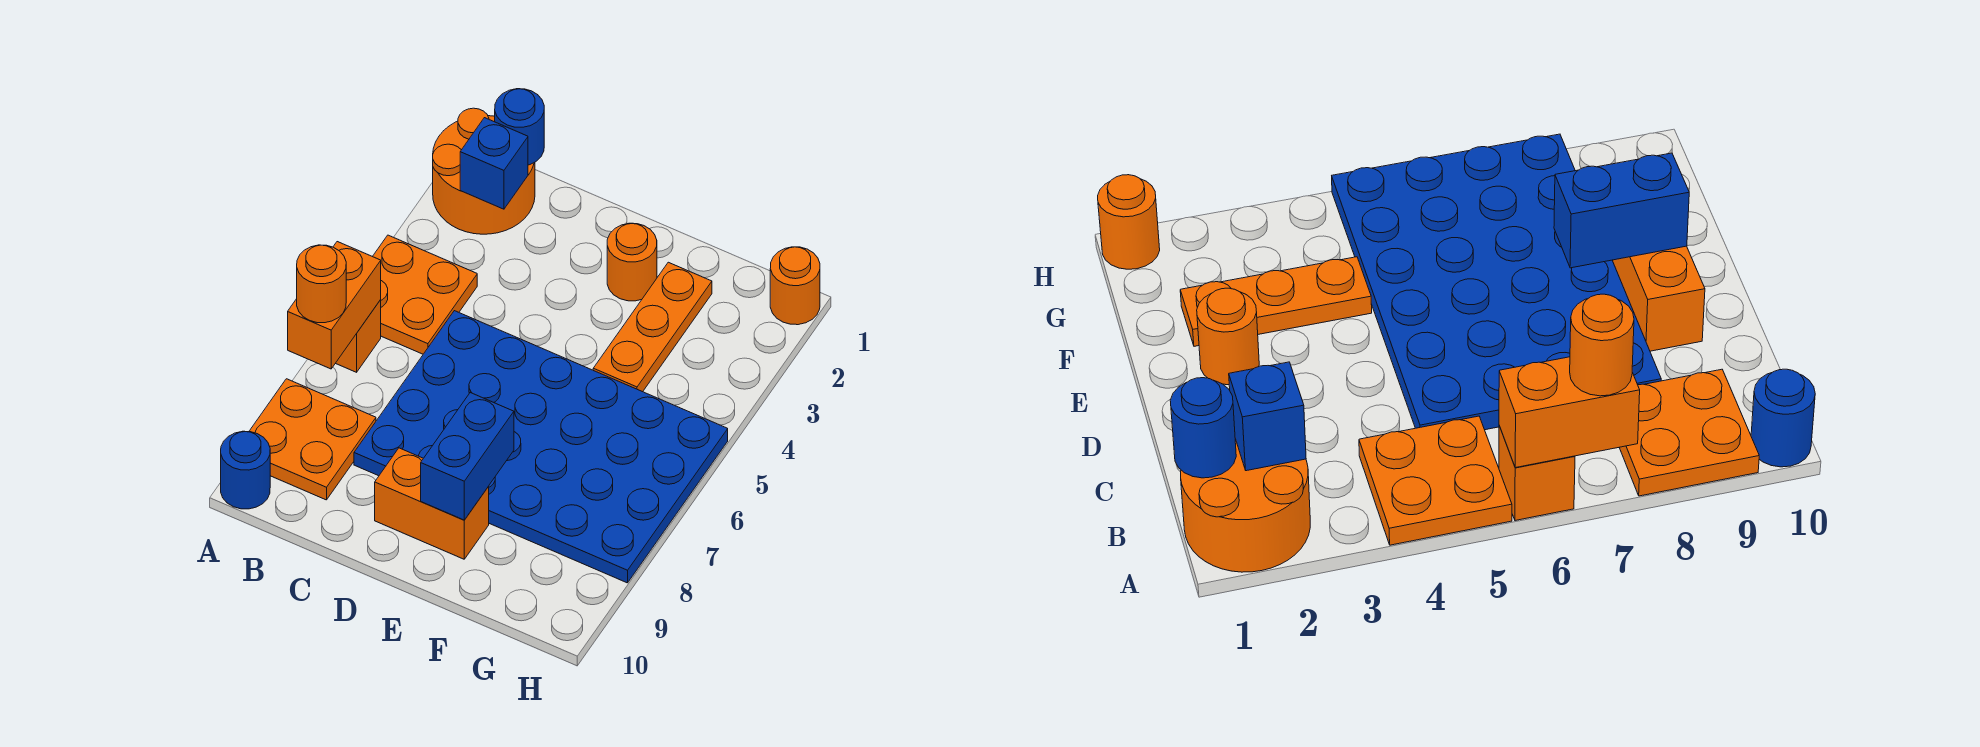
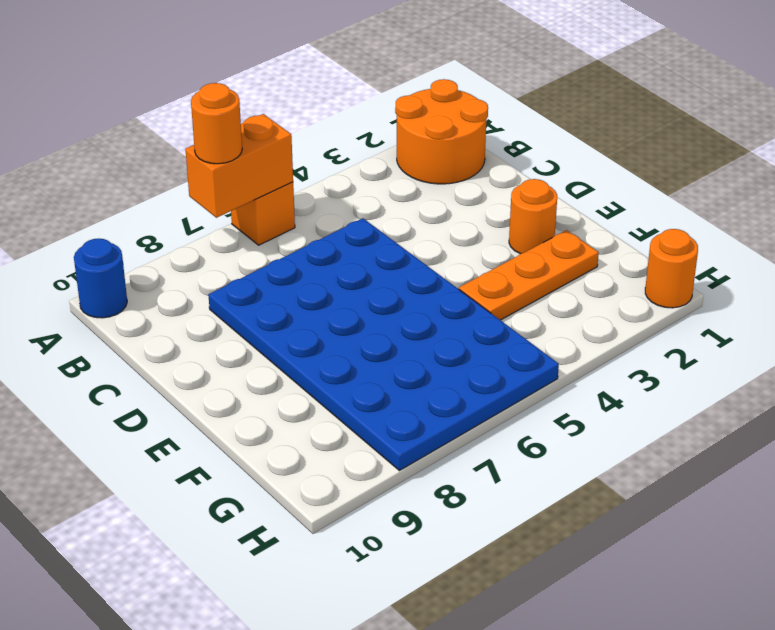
none -> orange plate A4:B5 level 1
none -> orange plate A8:B9 level 1
none -> orange brick D9:E9 level 1

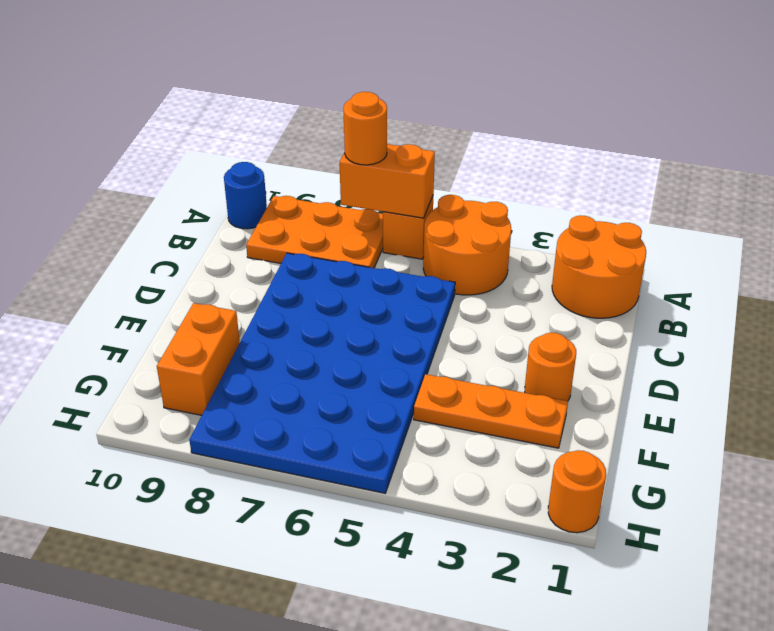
orange round brick A4:B5 level 1 -> orange plate A4:B5 level 1
orange plate A7:B9 level 1 -> orange plate A8:B9 level 1
orange brick F9:G9 level 1 -> orange brick D9:E9 level 1
none -> blue round brick B1 level 2
none -> blue brick B2 level 2
none -> blue brick E8:E9 level 2

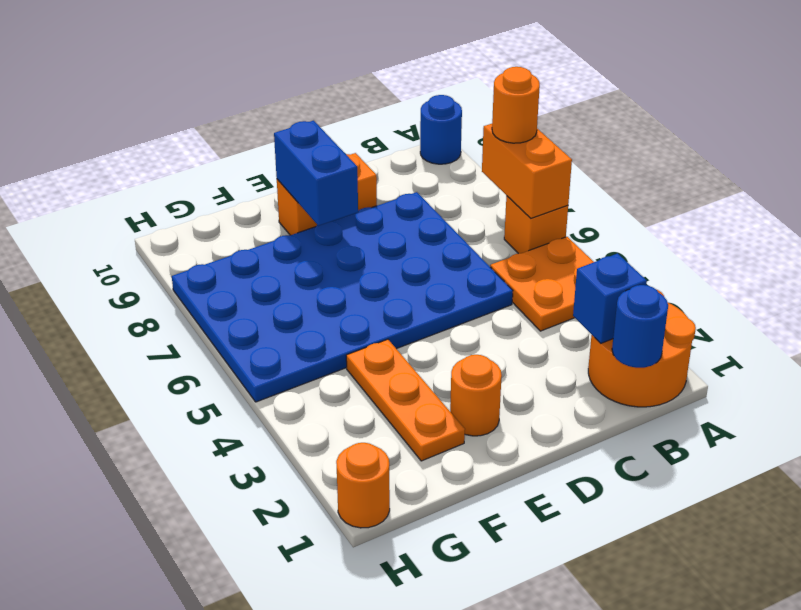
none -> orange plate A8:B9 level 1

